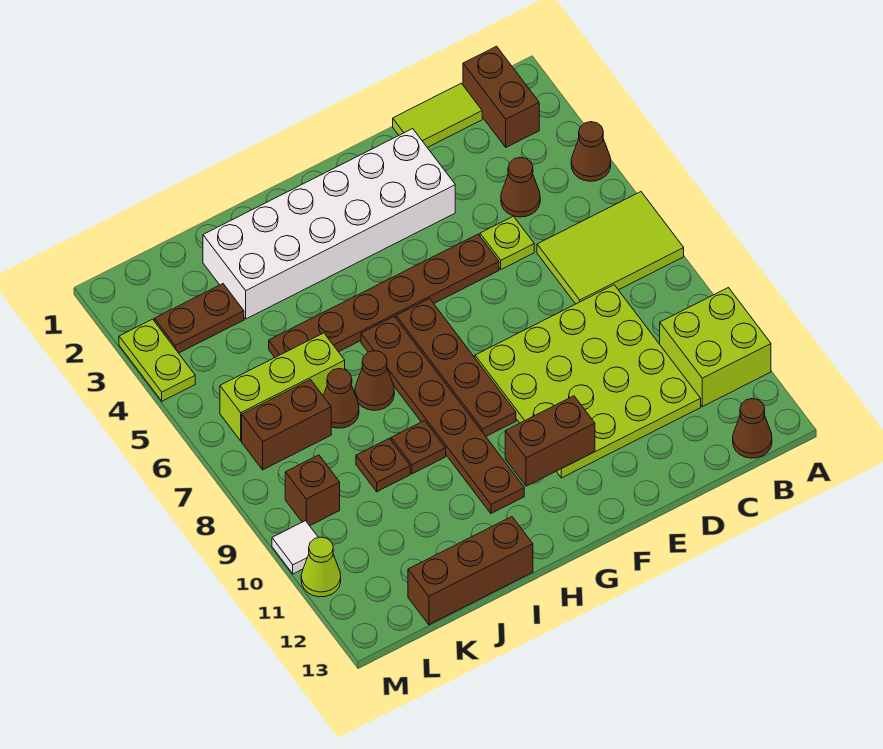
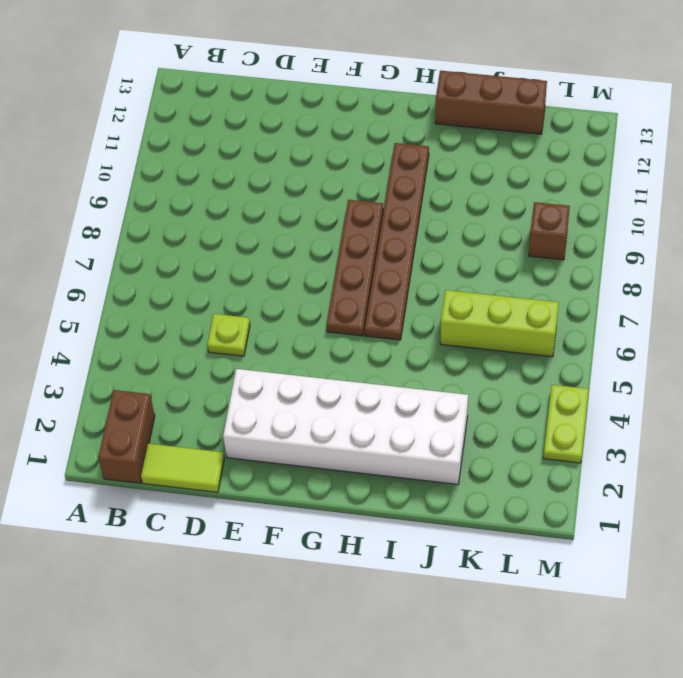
none -> brown cone A4 level 1
none -> lime tile A6:C7 level 1
none -> lime brick A10:B11 level 1

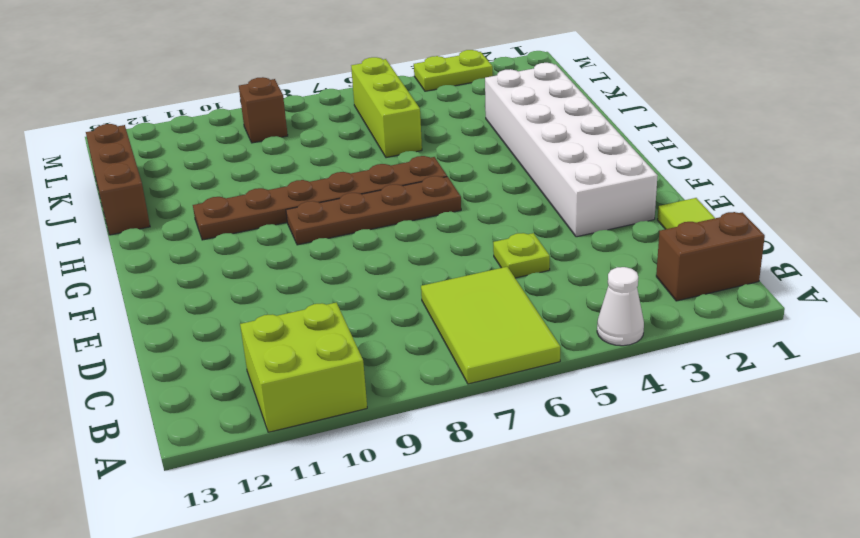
white cone A4 level 1 -> brown cone A4 level 1
none -> brown cone B13 level 1
none -> brown cone C4 level 1
none -> lime plate C8:F11 level 1

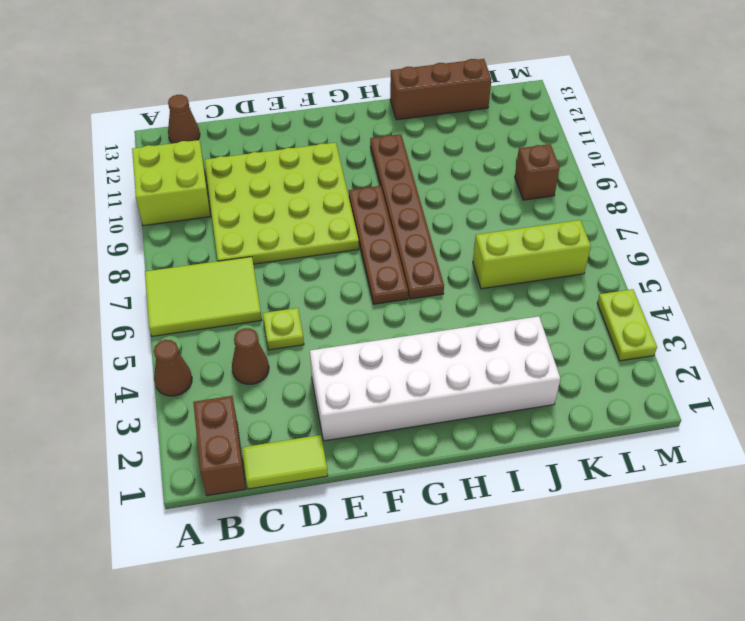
none -> brown plate E5:J5 level 1
none -> brown cone I7 level 1
none -> brown plate I9 level 1

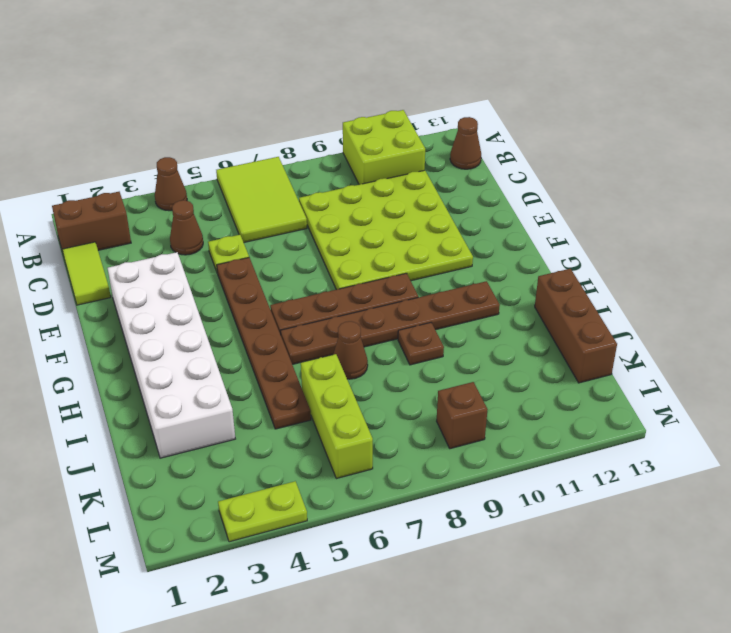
none -> brown cone J7 level 1
none -> brown plate J9 level 1
none -> brown plate K3:L3 level 1

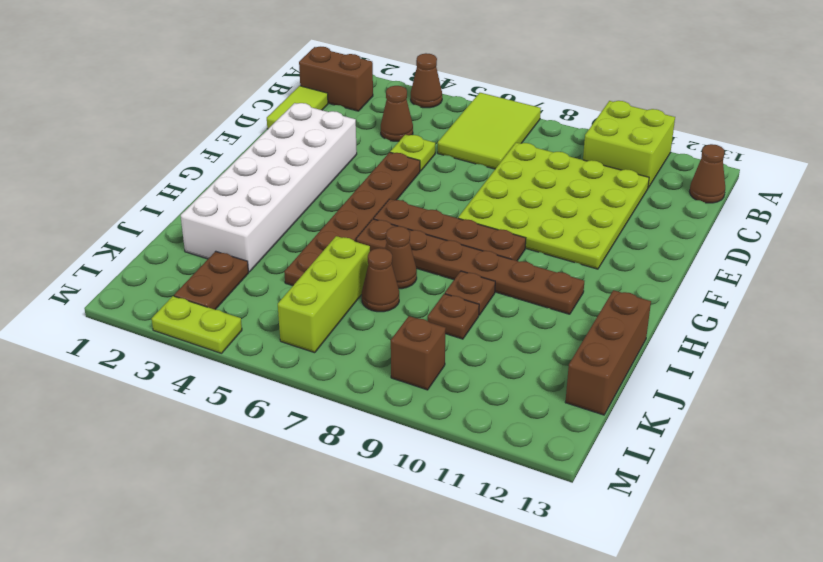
none -> brown brick K7:L7 level 1
none -> white tile M10 level 1
none -> lime cone M11 level 1

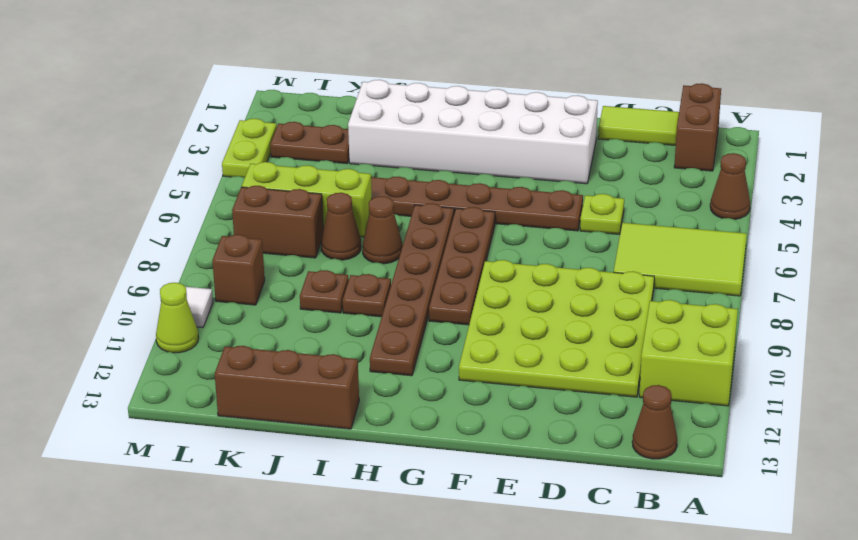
none -> brown cone C4 level 1
none -> brown brick F11:G11 level 2

